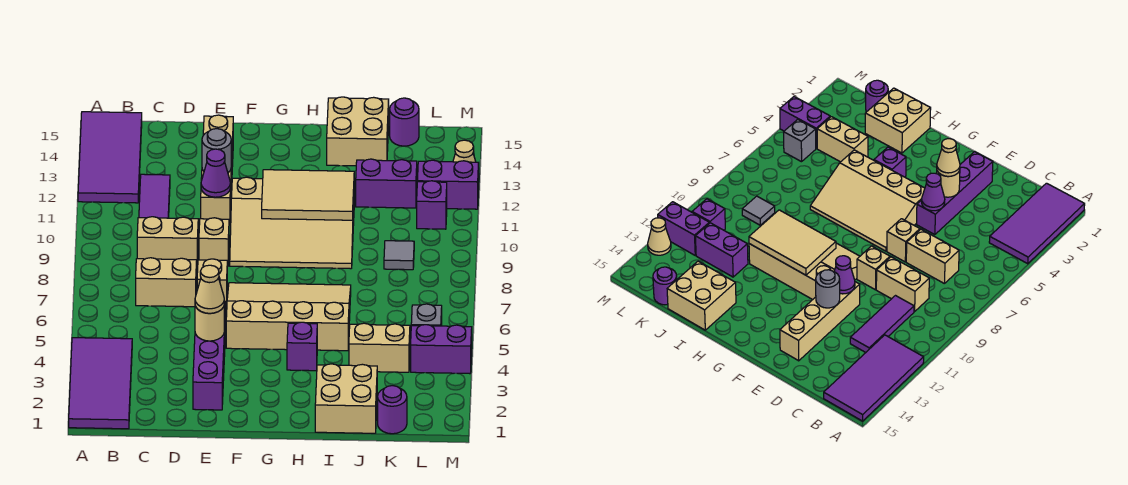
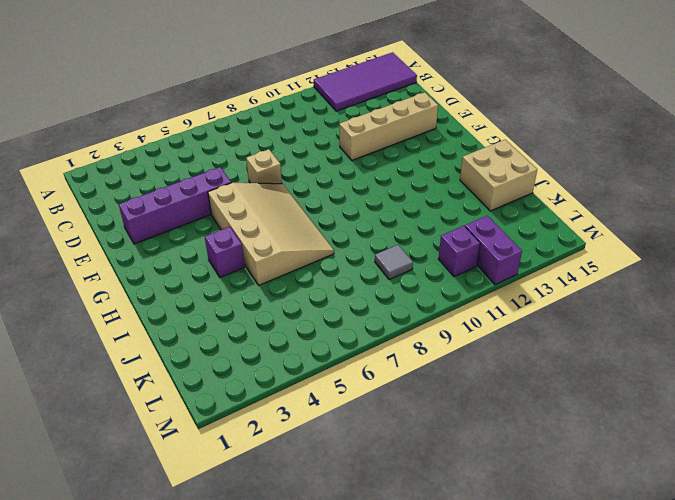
none -> purple tile A1:B4 level 1
none -> tan brick C7:D7 level 1
none -> tan brick C9:D9 level 1
none -> purple tile C10:C12 level 1

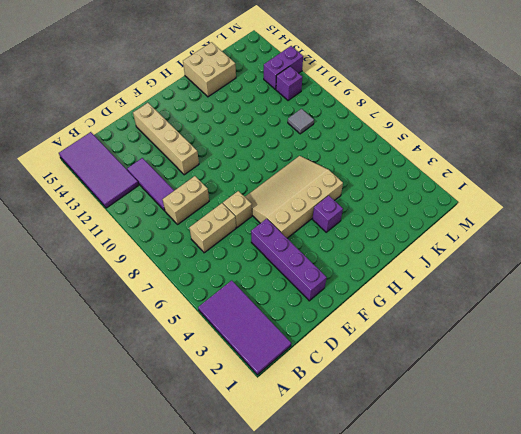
none -> tan brick E9 level 1
none -> tan slope F9:I11 level 1 top 11
none -> tan brick I1:J2 level 1
none -> tan brick J4:K4 level 1

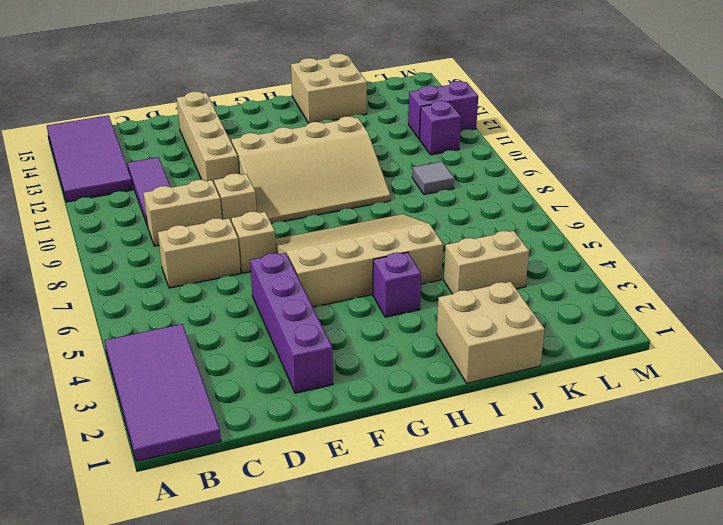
none -> purple brick J12:K12 level 1
none -> purple round brick K1 level 1
none -> purple round brick K15 level 1
none -> purple brick L4:M4 level 1

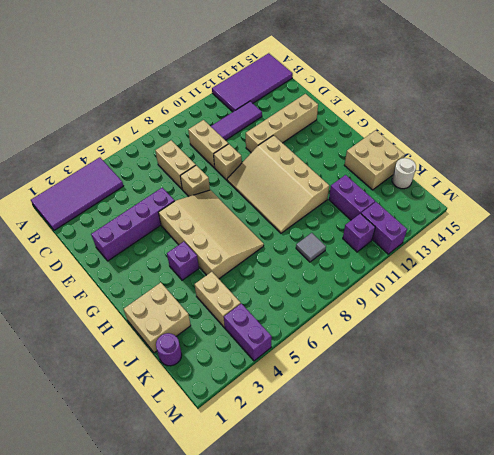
white round brick K15 level 1 -> purple round brick K15 level 1
none -> grey brick L5 level 1
none -> tan cone M13 level 1
none -> tan round brick E4 level 2
none -> purple cone E5 level 2

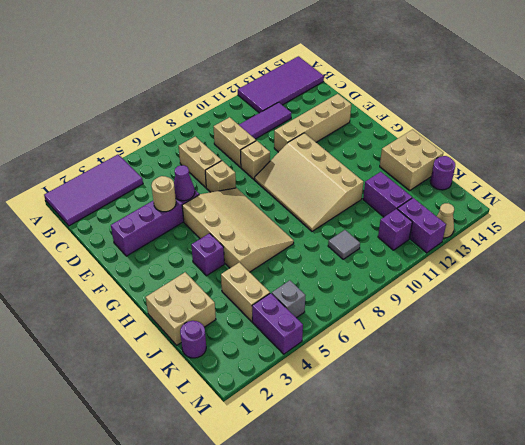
none -> purple cone E11 level 2
none -> grey round brick E12 level 2
none -> tan tile G10:I11 level 2
none -> tan cone E4 level 3

